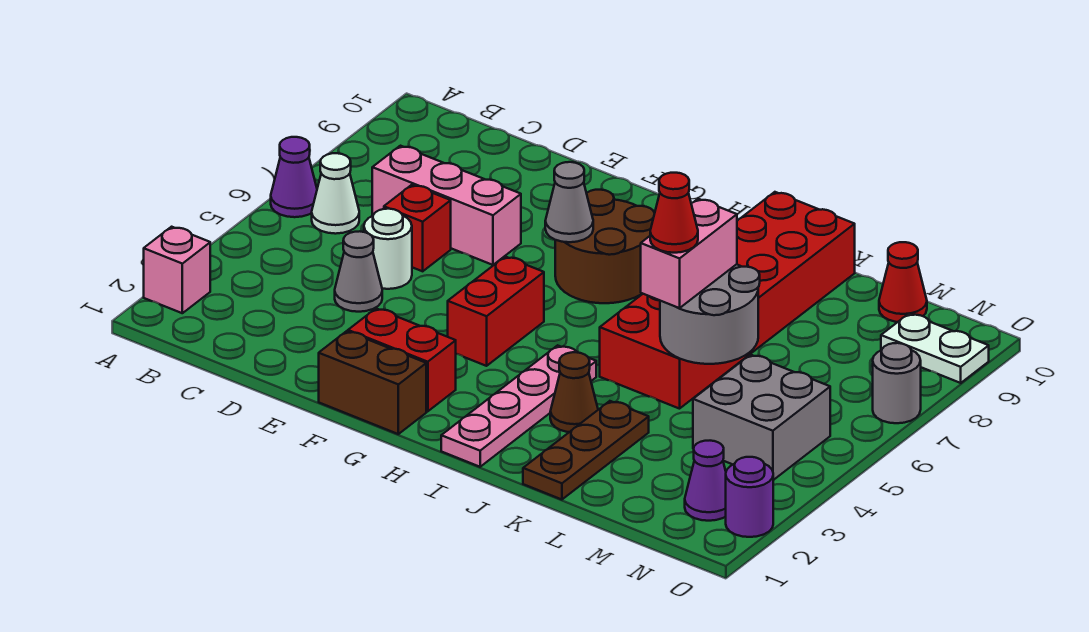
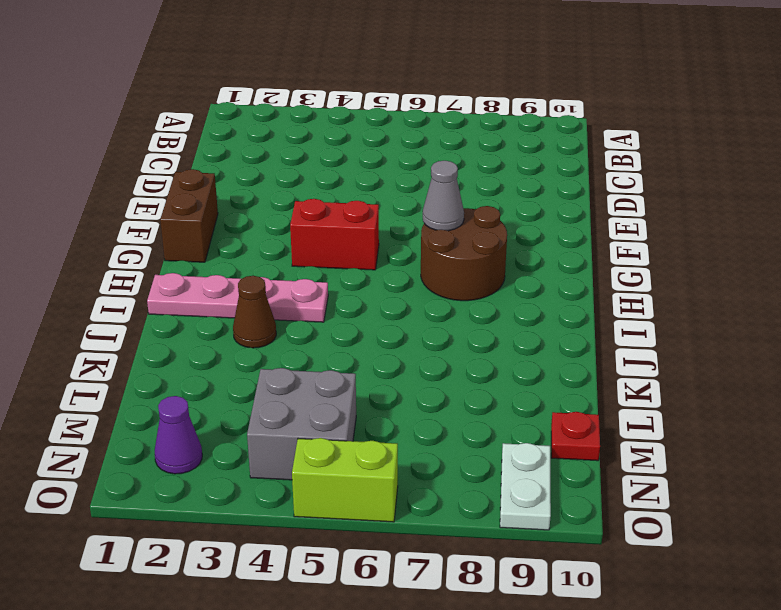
red plate M10 level 1 -> red cone M10 level 1
lime brick O5:O6 level 1 -> none
none -> pink brick A2 level 1
none -> purple cone A6 level 1
none -> white cone B6 level 1

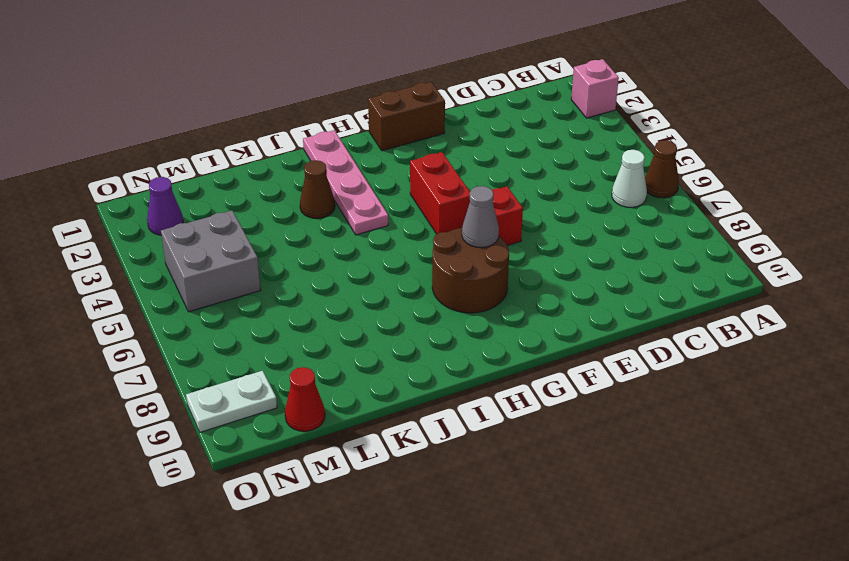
brown cone A6 level 1 -> purple cone A6 level 1
red brick F6 level 1 -> red brick D6 level 1
none -> pink brick C7:E7 level 1
none -> grey cone D4 level 1
none -> white round brick D5 level 1

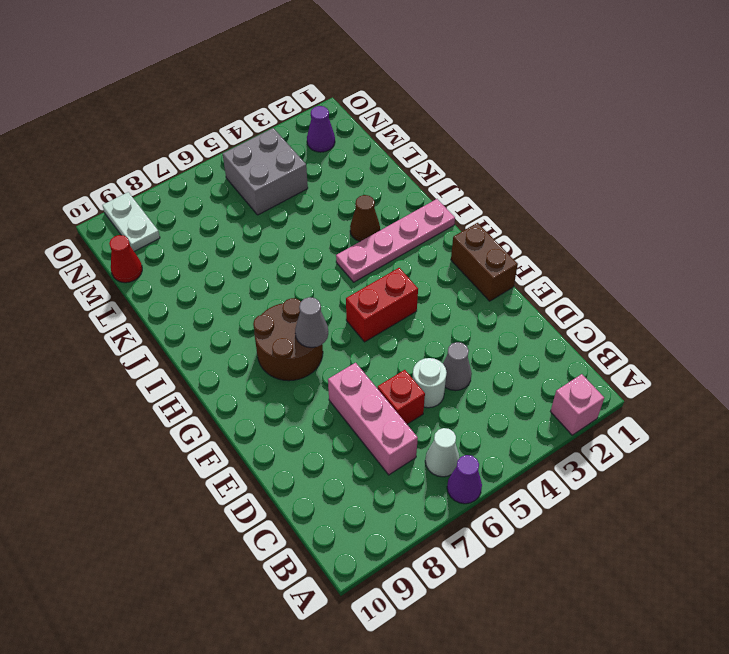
none -> red brick F2:G2 level 1
none -> red brick J5:K10 level 1
none -> brown plate K1:K3 level 1

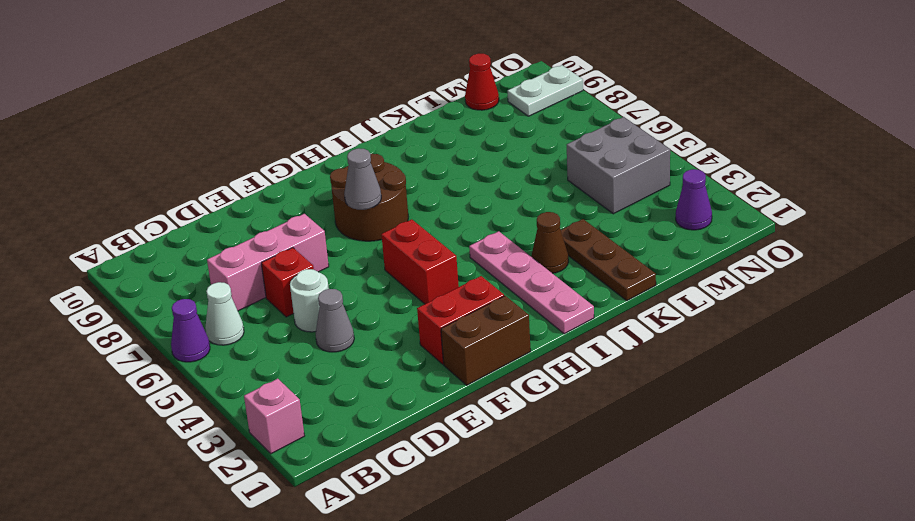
none -> red brick J5:K10 level 1
none -> purple round brick O2 level 1
none -> grey round brick O7 level 1

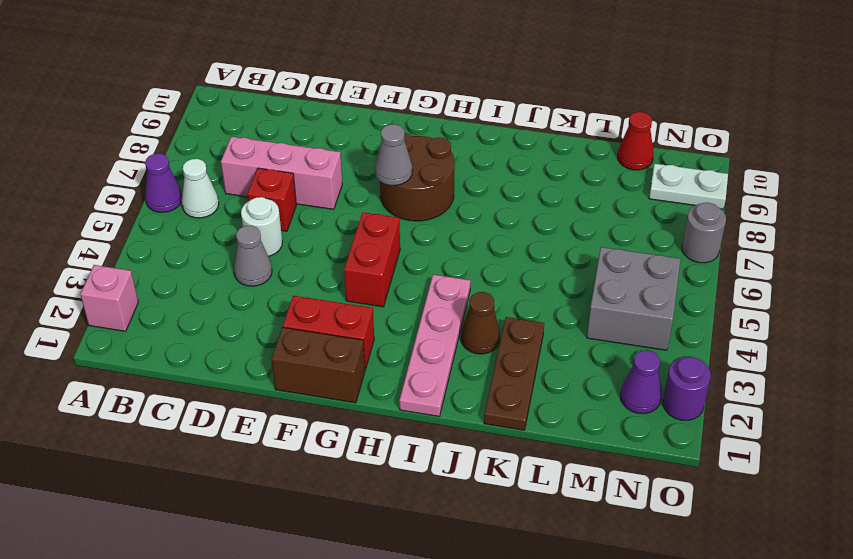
none -> red brick J5:K10 level 1
none -> grey round brick K5:L6 level 2
none -> pink brick K5:K6 level 3

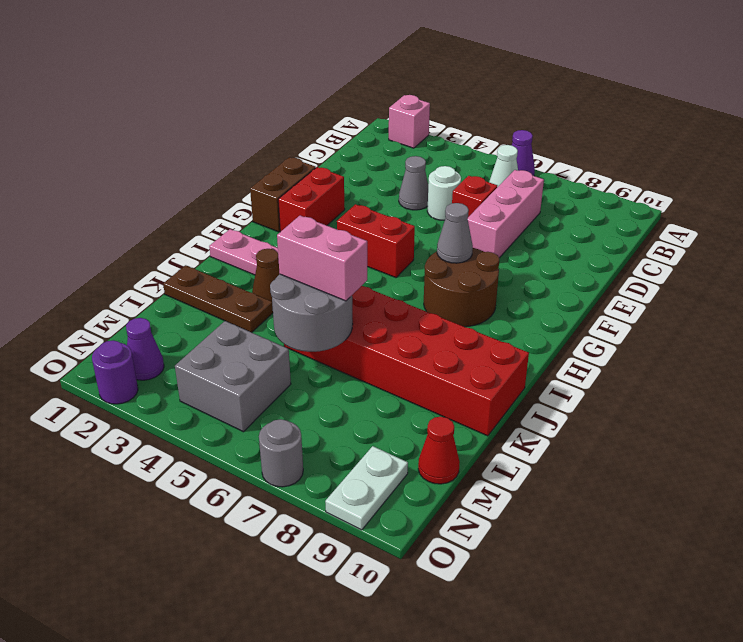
none -> red cone K5 level 4

